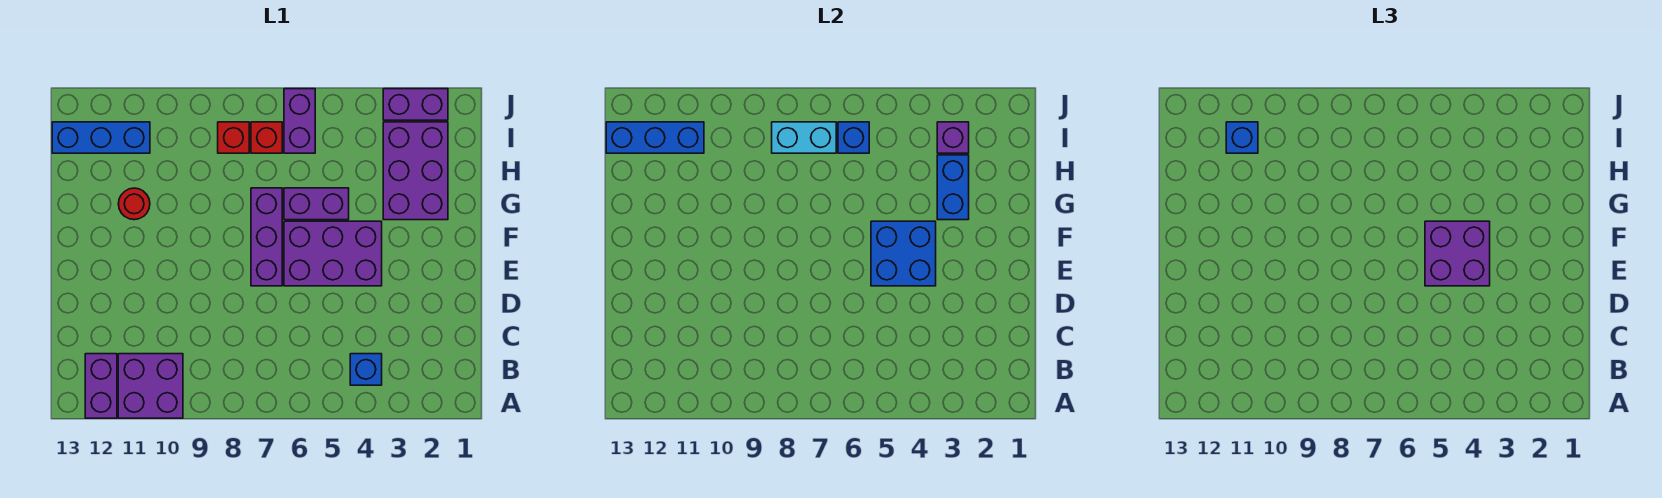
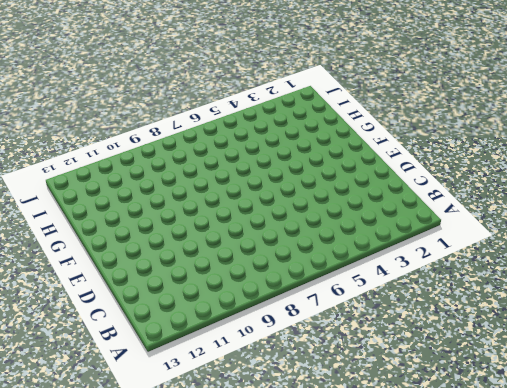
none -> purple brick A10:B11 level 1
none -> purple brick A12:B12 level 1
none -> blue brick B4 level 1

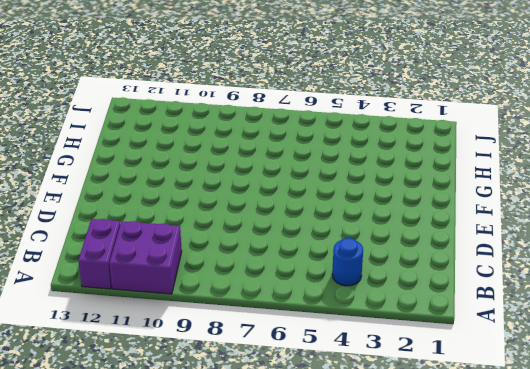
blue round brick B4 level 1 -> blue brick B4 level 1
none -> purple brick E4:F6 level 1
none -> purple brick E7:G7 level 1
none -> purple brick G2:I3 level 1

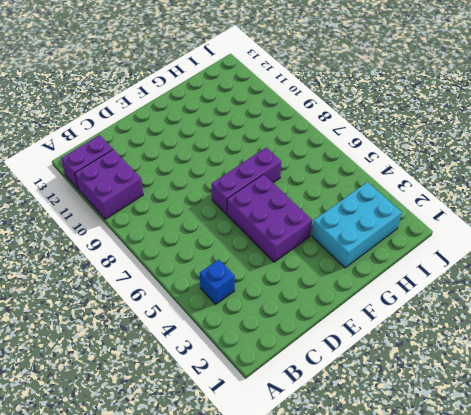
cyan brick G2:I3 level 1 -> purple brick G2:I3 level 1
none -> purple brick G5:G6 level 1
none -> red round brick G11 level 1
none -> purple brick I6:J6 level 1

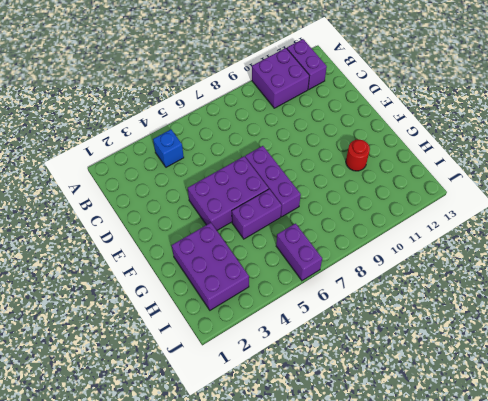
none -> red brick I7 level 1
none -> red brick I8 level 1
none -> blue brick I11:I13 level 1

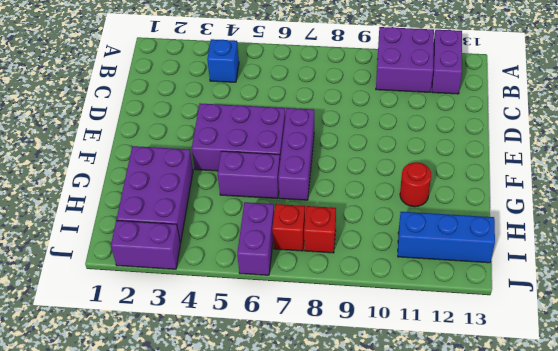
none -> blue brick E4:F5 level 2
none -> blue brick G3:H3 level 2
none -> purple brick I3 level 2

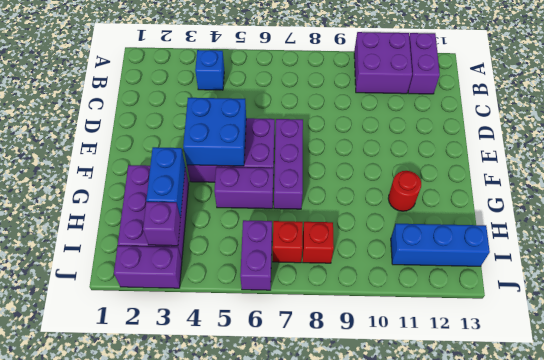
none -> blue brick I6 level 2
none -> cyan brick I7:I8 level 2
none -> blue brick I11:I13 level 2

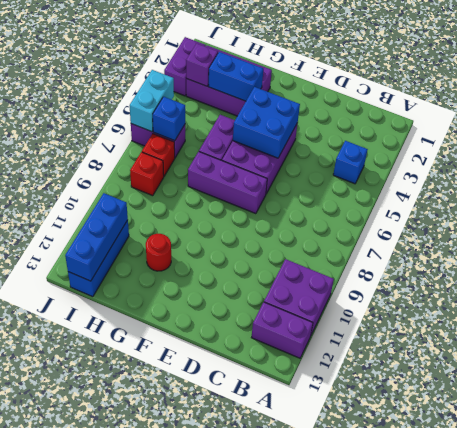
cyan brick J5:J6 level 2 -> cyan brick I7:I8 level 2
none -> purple brick E4:F5 level 3
none -> blue brick I11 level 3

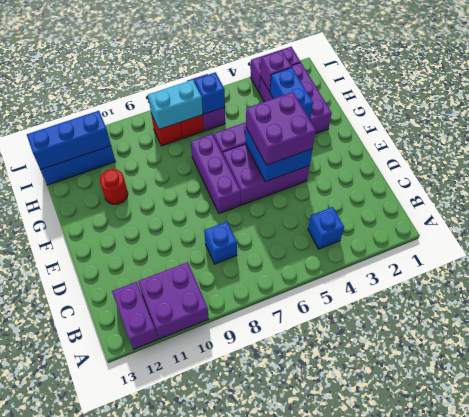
blue brick C8 level 1 -> blue brick I11 level 3

